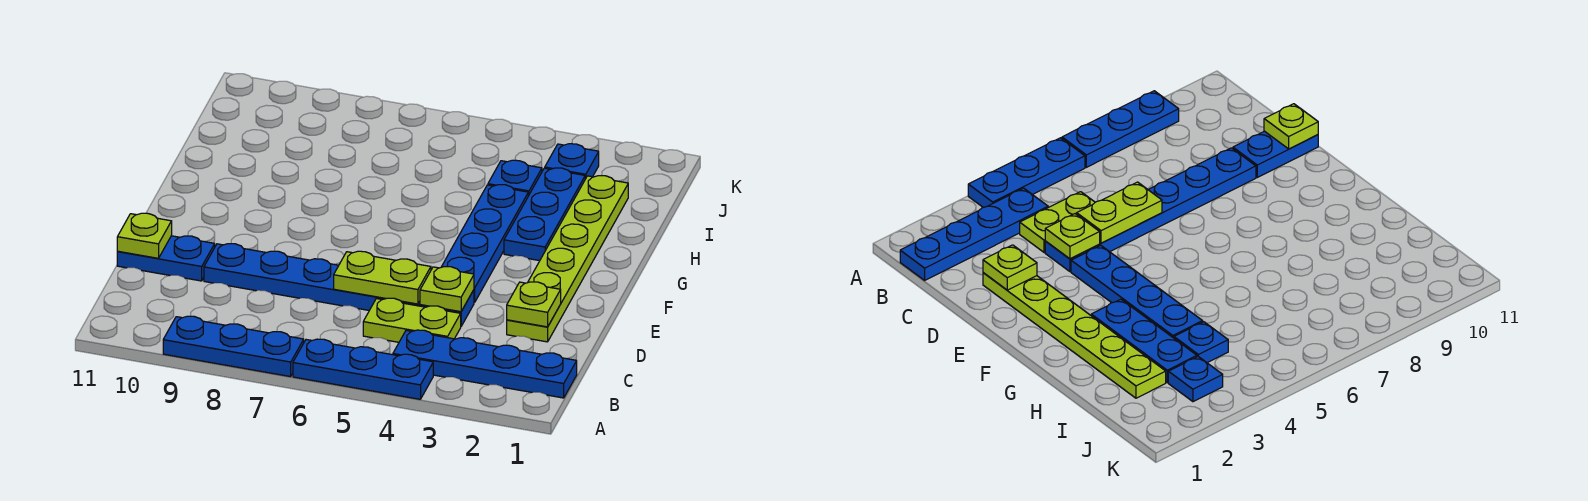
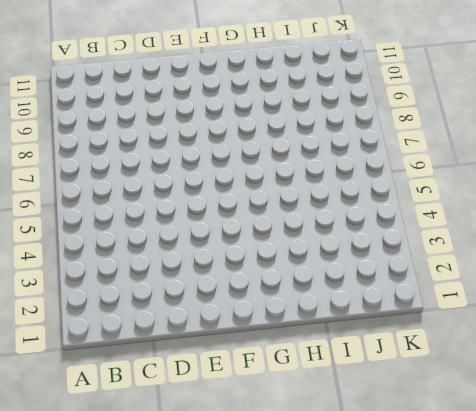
none -> blue plate A4:A6 level 1
none -> blue plate A7:A9 level 1
none -> blue plate B1:B4 level 1

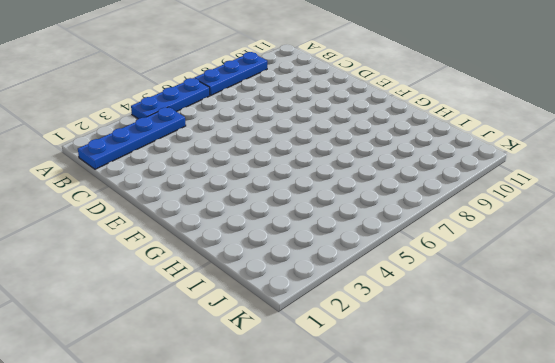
none -> lime plate C4:C5 level 1
none -> lime plate D2:I2 level 1
none -> blue plate D4:D9 level 1

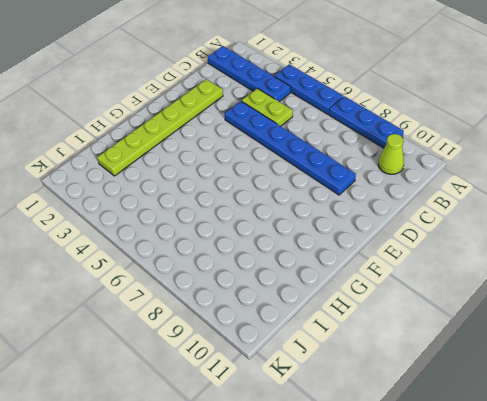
lime cone B10 level 1 -> none
none -> blue plate D10:D11 level 1
none -> blue plate E4:H4 level 1
none -> blue plate G3:I3 level 1

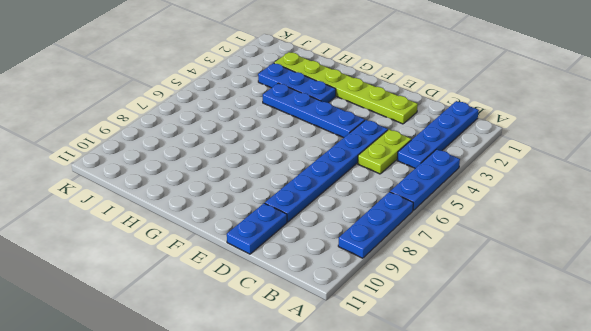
none -> blue plate I4 level 1
none -> blue plate J3 level 1
none -> lime plate D2 level 2

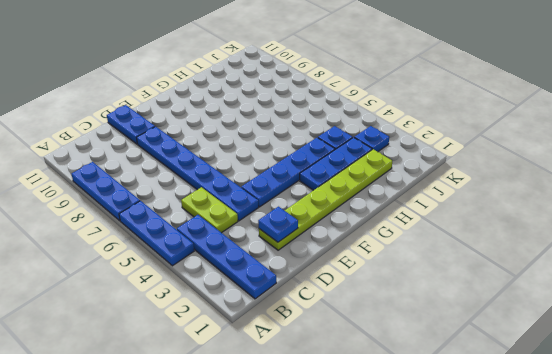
blue plate D2 level 2 -> lime plate D2 level 2
none -> lime plate D4 level 2
none -> lime plate D5:D6 level 2
none -> lime plate D11 level 2

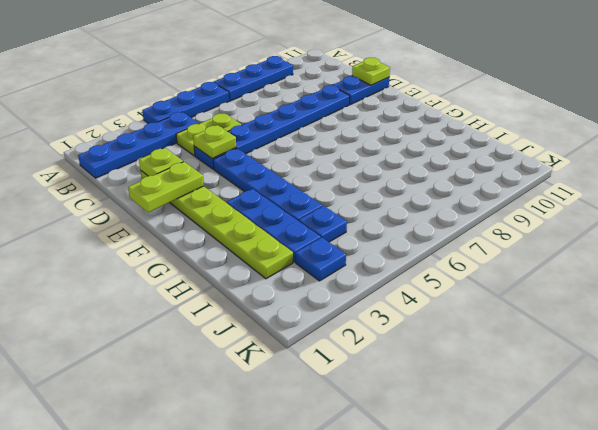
lime plate E1:E2 level 2 -> lime plate D5:D6 level 2

